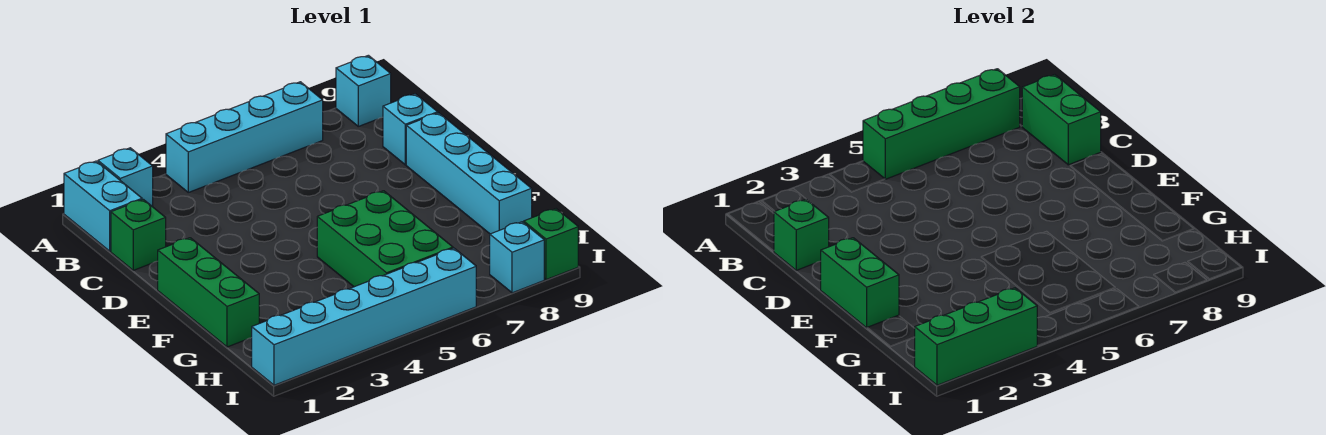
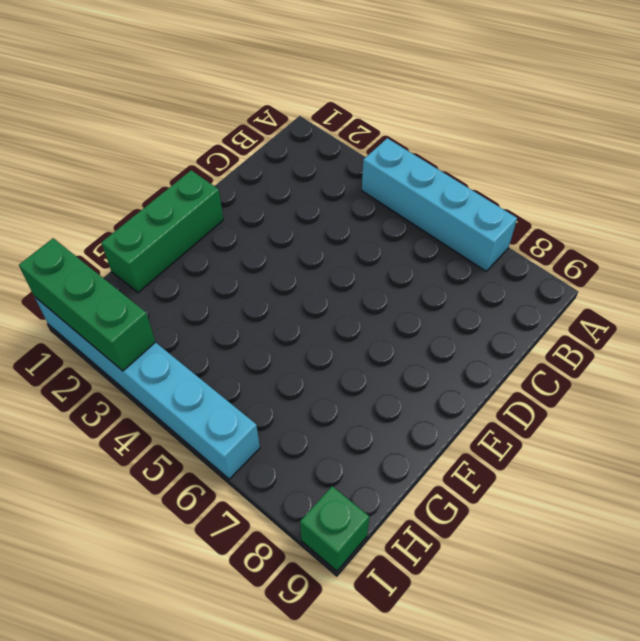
none -> cyan brick A1:B1 level 1
none -> cyan brick A2 level 1
none -> cyan brick A9 level 1

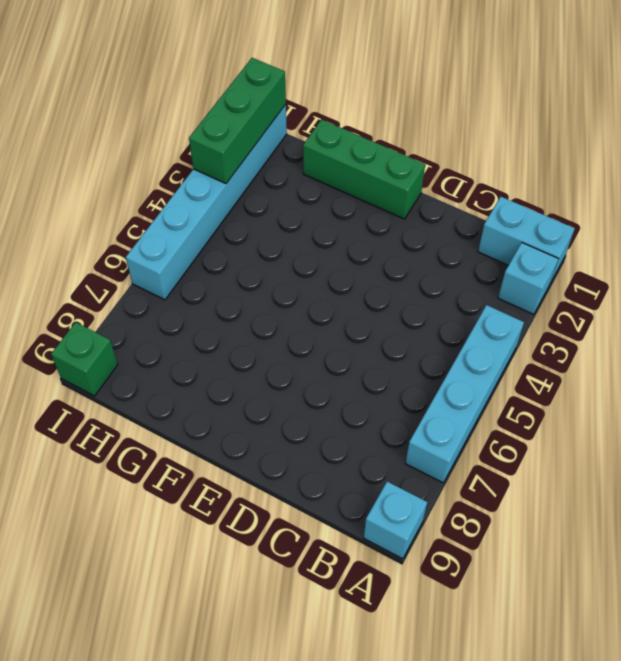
none -> green brick C1 level 1
none -> cyan brick C9 level 1
none -> cyan brick D9:G9 level 1

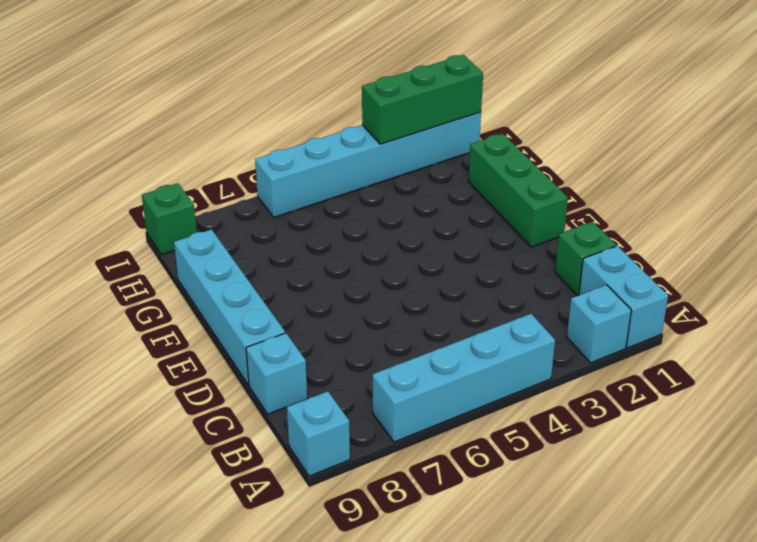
none -> green brick F5:H6 level 1
none -> cyan brick I8 level 1
none -> green brick A5:A8 level 2

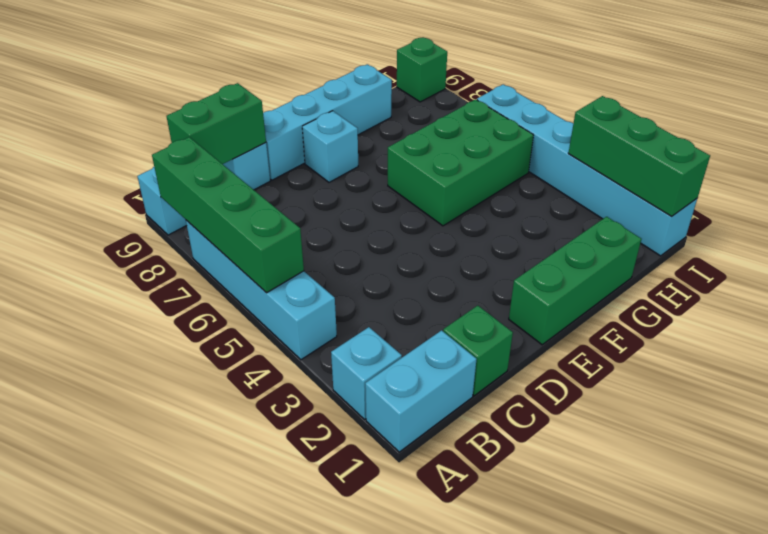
cyan brick E8 level 1 -> cyan brick I8 level 1
none -> green brick C1 level 2
none -> green brick E1:F1 level 2

